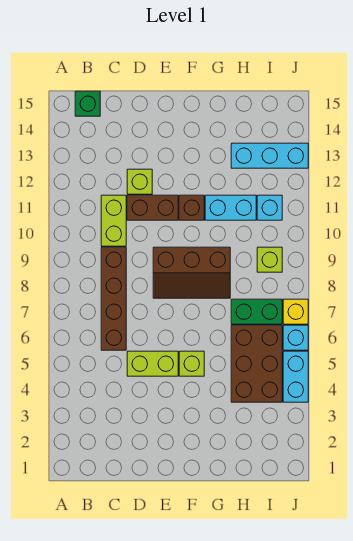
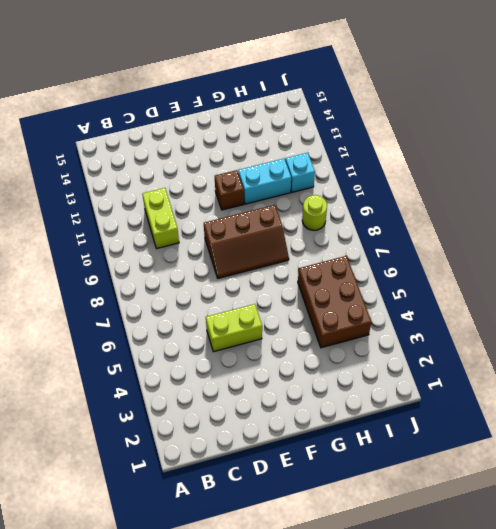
lime round brick I9 level 1 -> lime brick I9 level 1
none -> green brick B15 level 1
none -> brown brick C6:C9 level 1
none -> brown brick D11:E11 level 1

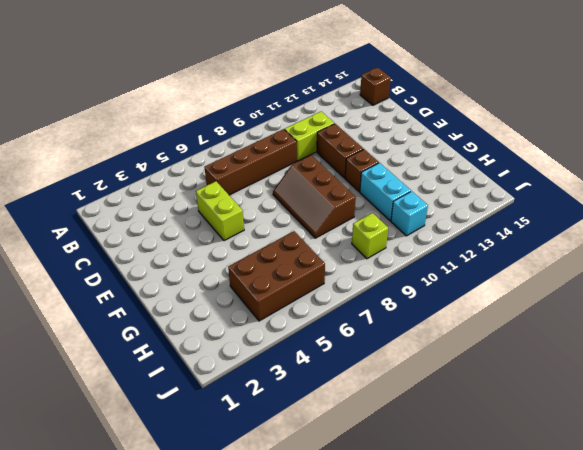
brown brick B15 level 1 -> green brick B15 level 1
none -> lime brick D12 level 1
none -> lime brick F5 level 1
none -> green brick H7:I7 level 1

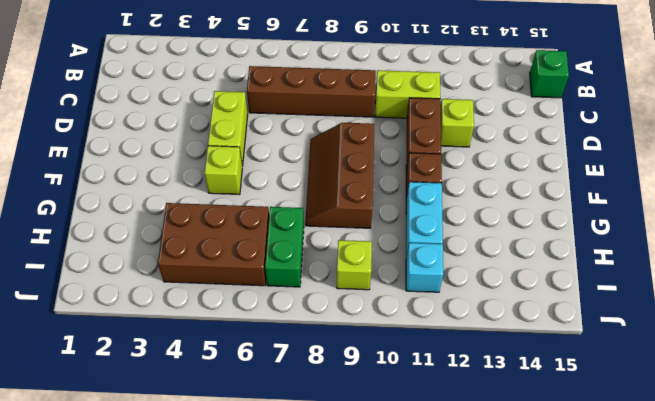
none -> cyan brick H13:J13 level 1
none -> cyan brick J4:J5 level 1
none -> cyan brick J6 level 1

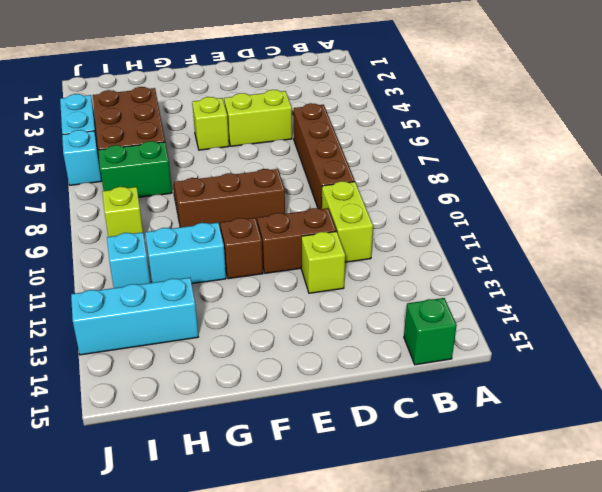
none -> yellow brick J7 level 1

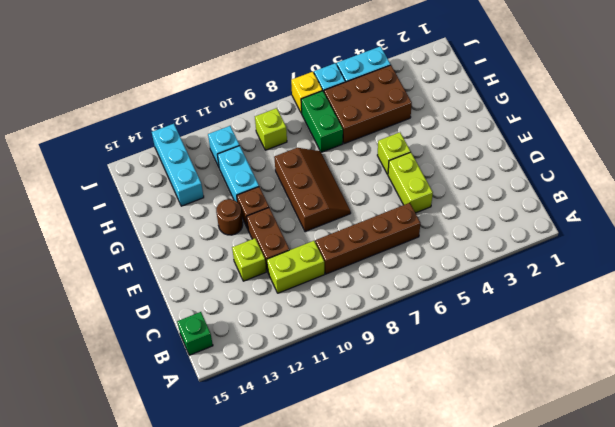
brown round brick F12 level 1 -> none

